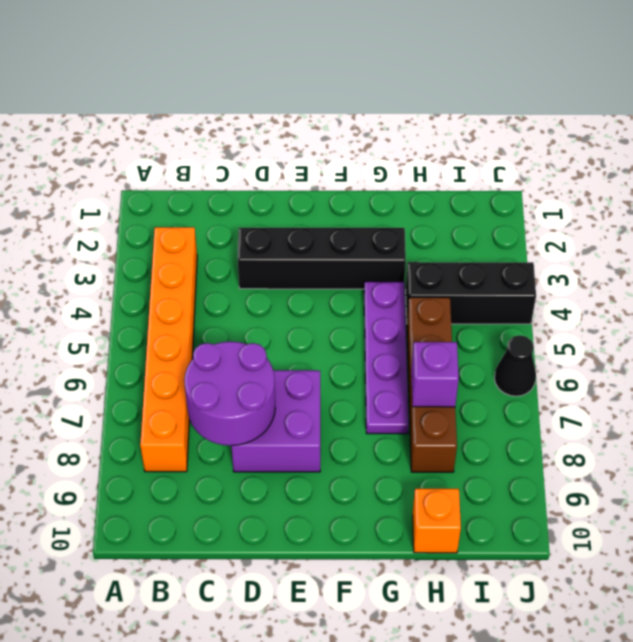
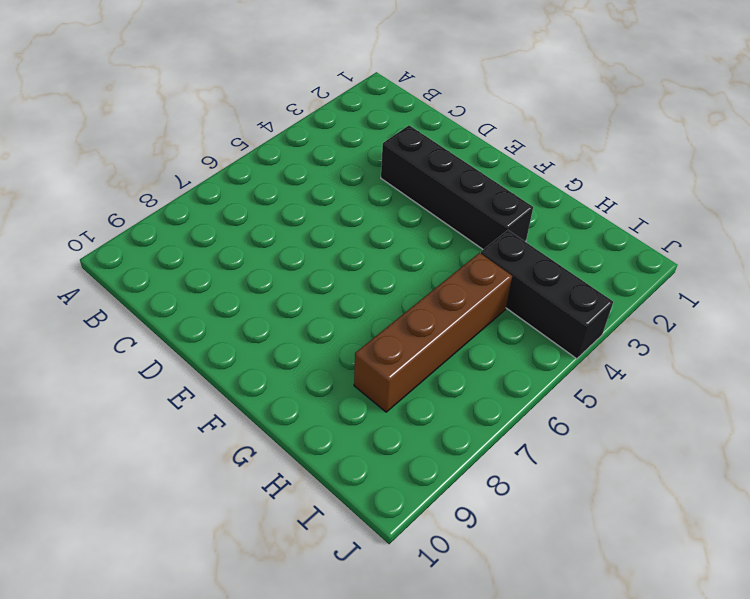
none -> orange brick B3:B8 level 1
none -> purple brick D7:E8 level 1

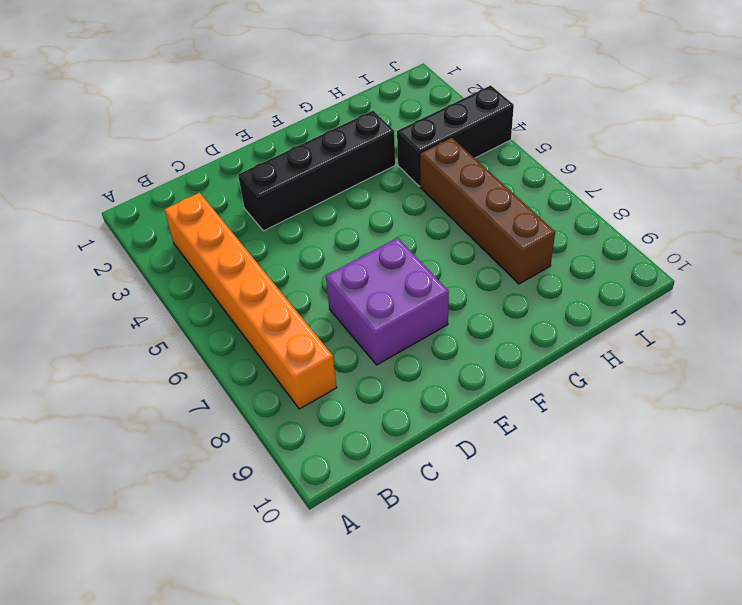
none -> purple plate G4:G7 level 1
none -> orange brick H10 level 1

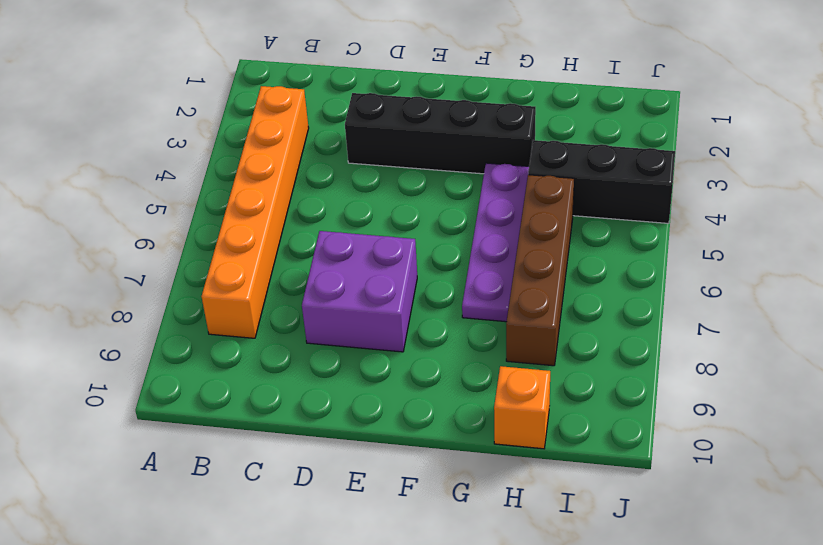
none -> black cone J6 level 1
none -> purple round brick C7:D8 level 2

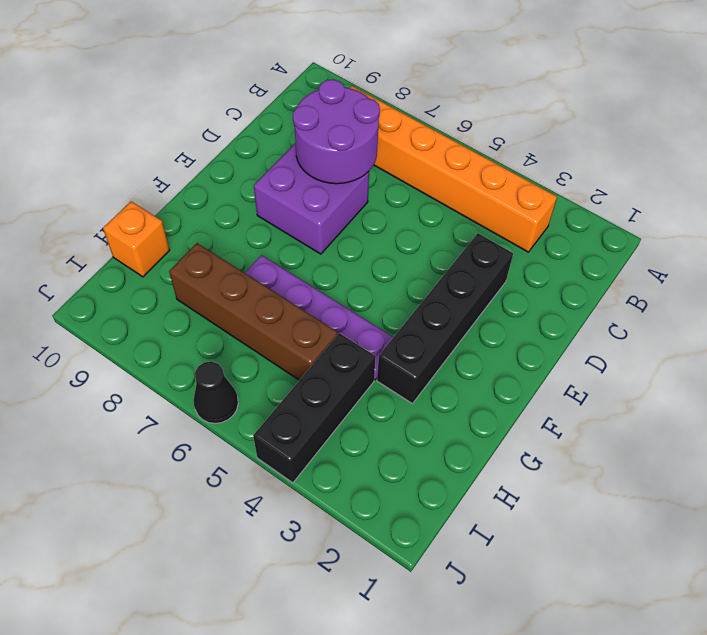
none -> purple brick H7 level 2

